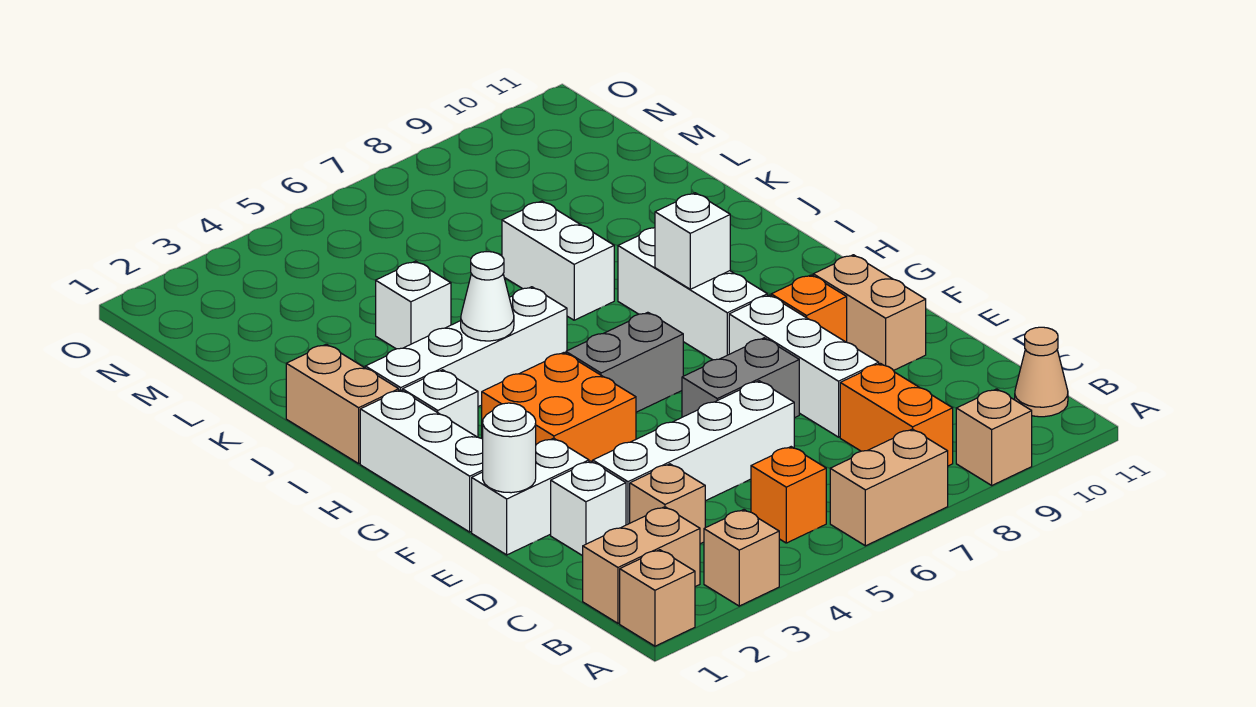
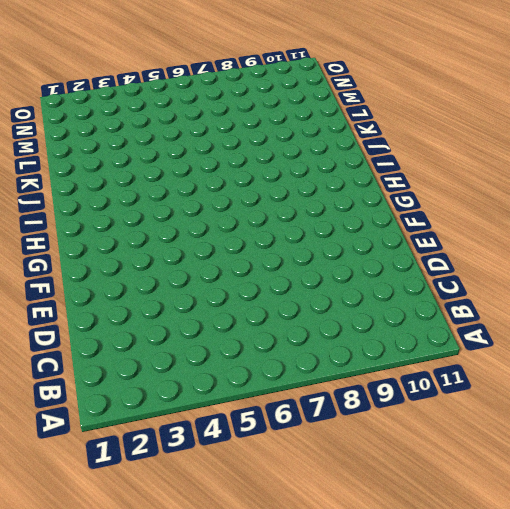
none -> tan brick A1 level 1
none -> tan brick A3 level 1
none -> tan brick A6:A7 level 1

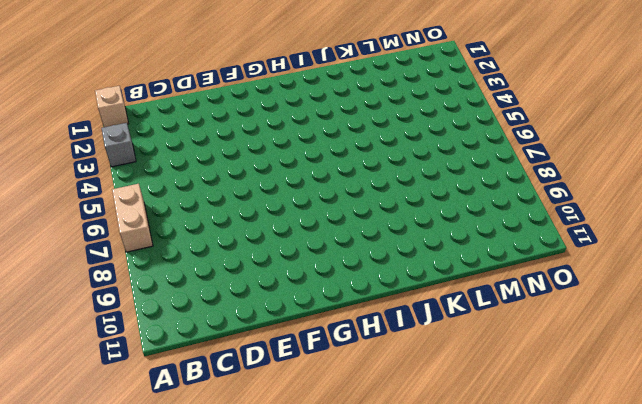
grey brick A3 level 1 -> tan brick A3 level 1
none -> tan brick A9 level 1
none -> tan brick B1:B2 level 1
none -> orange brick B5 level 1

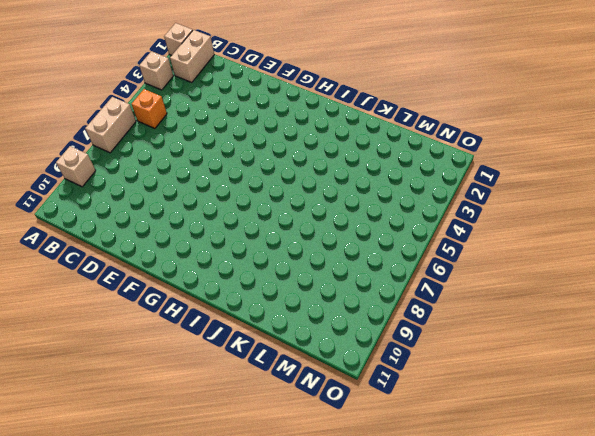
none -> orange brick B8:C8 level 1
none -> tan cone B11 level 1
none -> tan brick C3 level 1

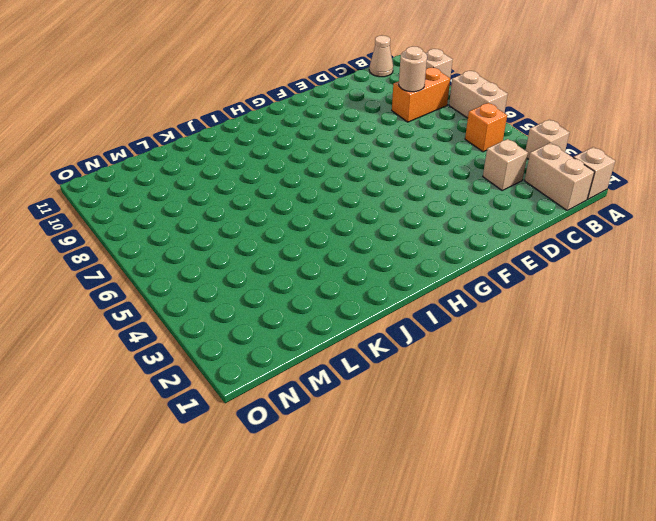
tan round brick C8 level 2 -> none
none -> white brick D2 level 1
none -> white brick D3:D6 level 1
none -> white brick D8:F8 level 1

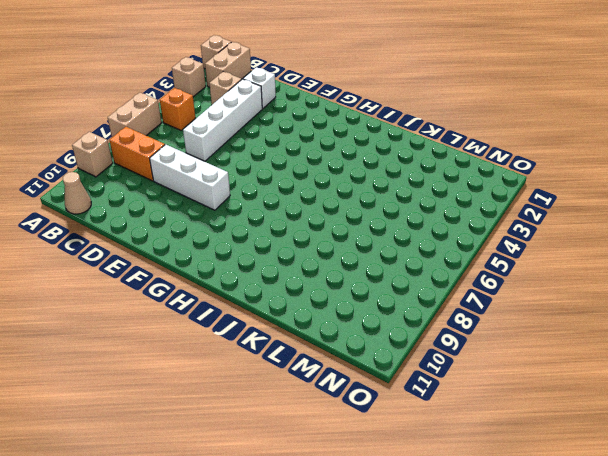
none -> white brick E1:E2 level 1
none -> grey brick E6:E7 level 1
none -> tan brick E10:F10 level 1

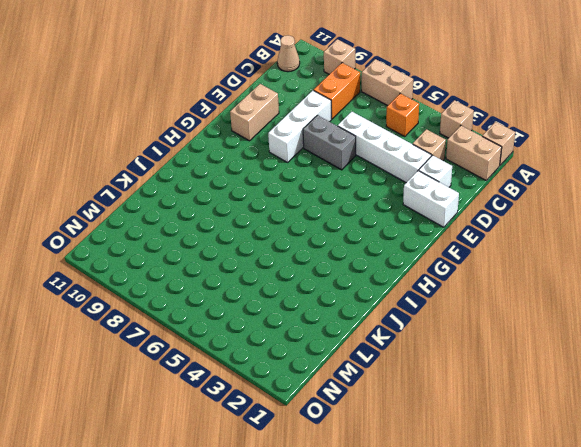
none -> white brick F1:H1 level 1
none -> orange brick F3:G4 level 1
none -> orange brick F9 level 1

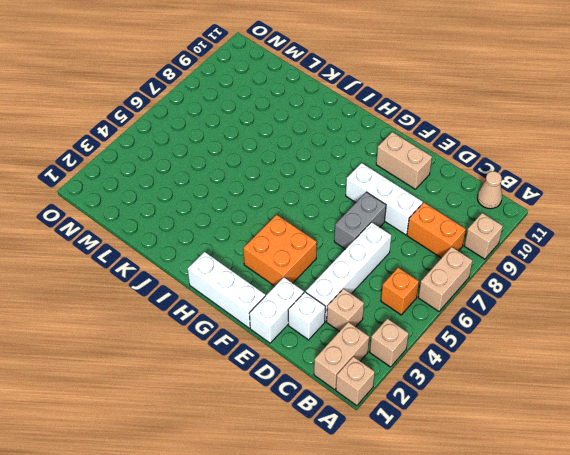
none -> orange brick F9 level 1
none -> grey brick G5:G6 level 1
none -> white brick G8:I8 level 1

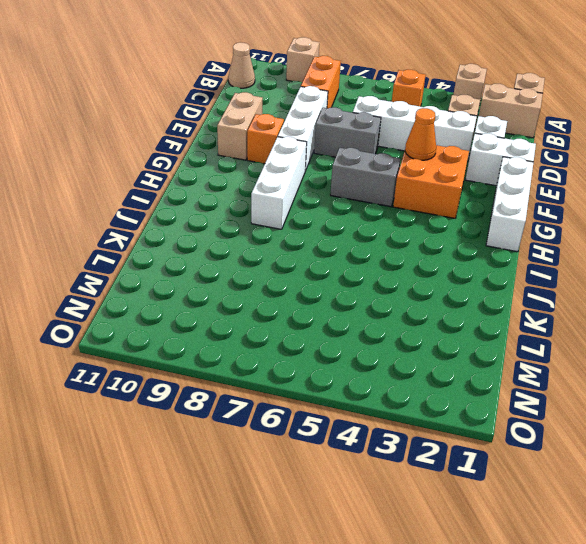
orange cone F4 level 2 -> none
none -> tan brick A6:A7 level 1
none -> white brick H2 level 1
none -> tan brick I1:J1 level 1

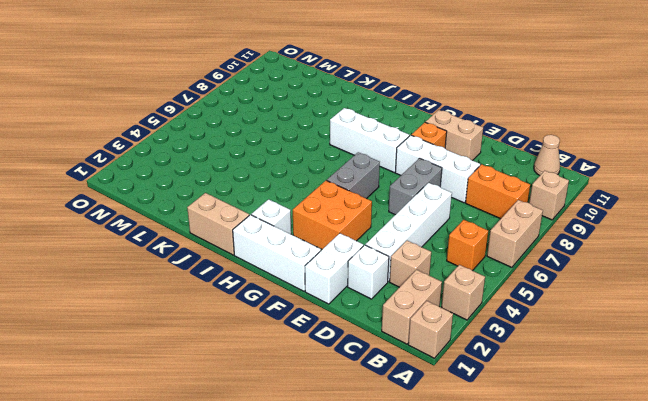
none -> white brick I2:I5 level 1
none -> white brick J7:K7 level 1
none -> white brick K4 level 1

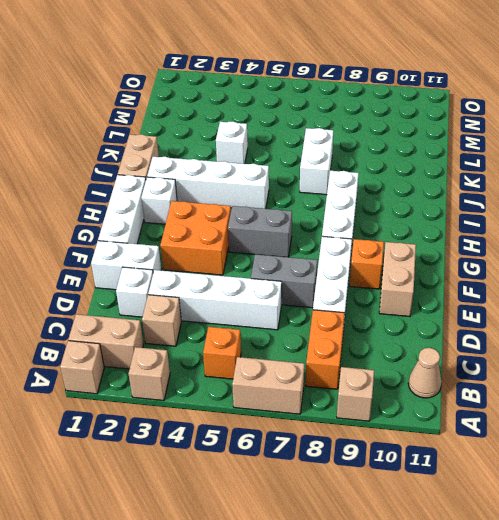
none -> white round brick E1 level 2
none -> white brick H8 level 2
none -> white cone I4 level 2

